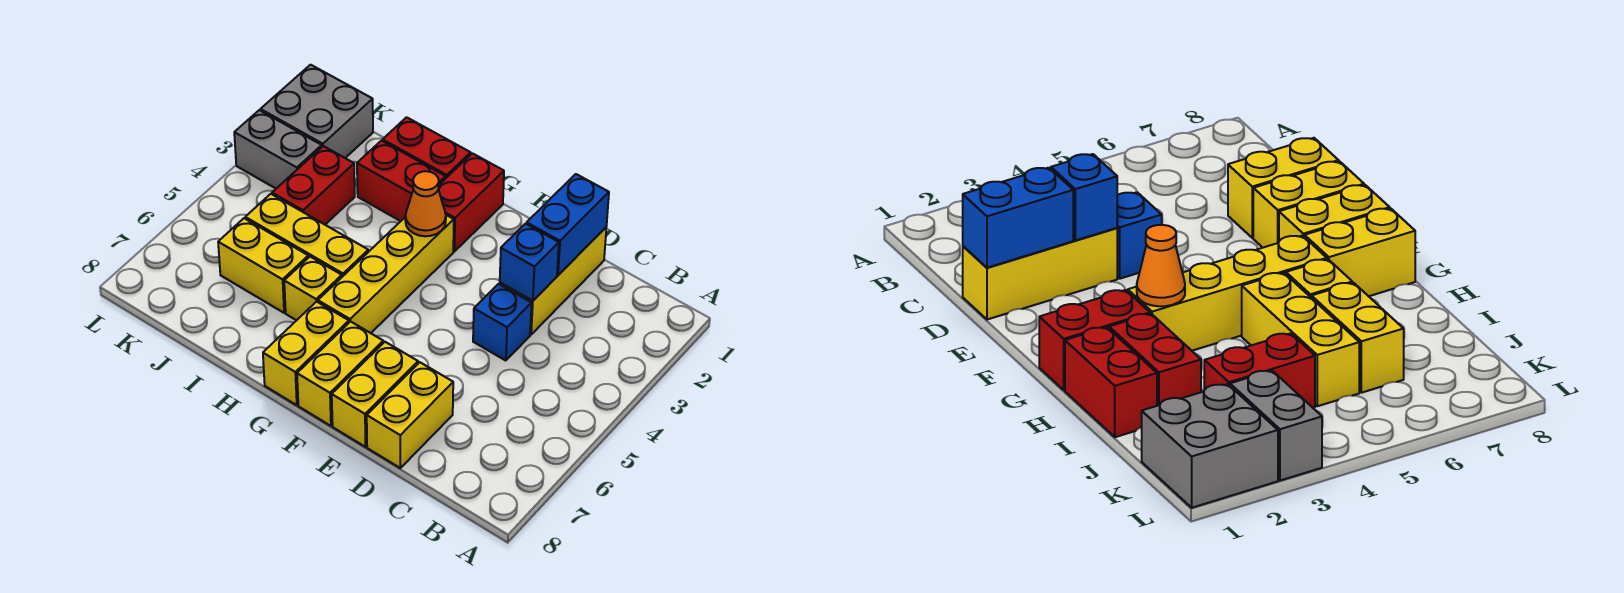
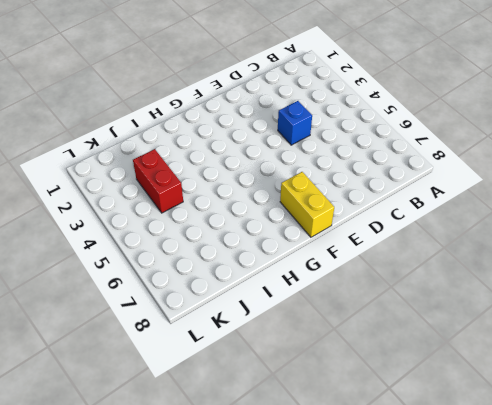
none -> yellow brick D1:D3 level 1
none -> yellow brick D7:D8 level 1
none -> yellow brick E7:E8 level 1

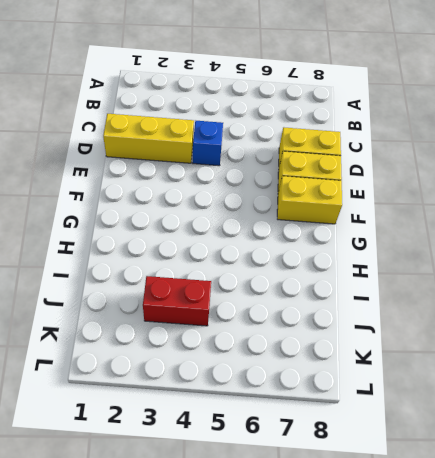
none -> red brick G1:G2 level 1
none -> yellow brick G3:G6 level 1
none -> yellow brick G7:G8 level 1

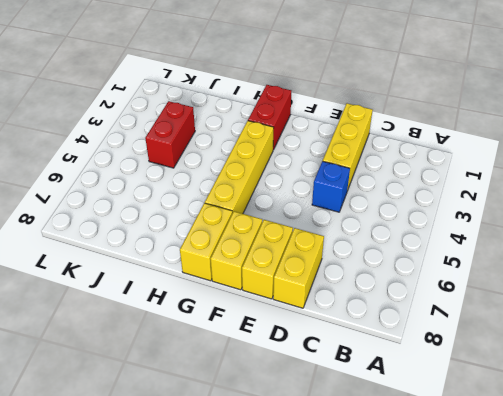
none -> red brick H1:I1 level 1
none -> red brick H2:I2 level 1
none -> yellow brick H5:J5 level 1

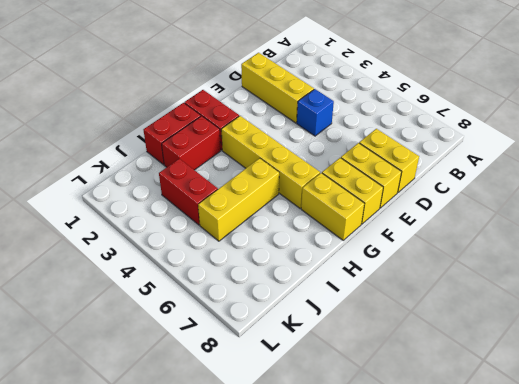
none -> yellow brick H6 level 1
none -> yellow brick I6:J6 level 1
none -> grey brick K1:L2 level 1

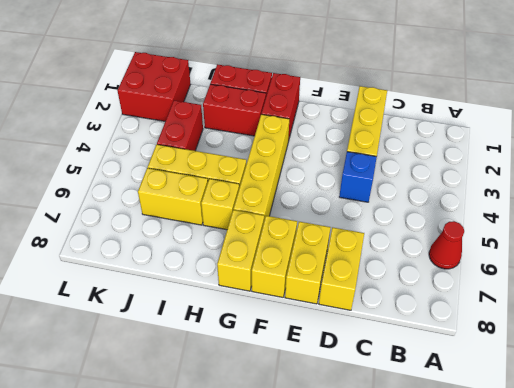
red cone A6 level 1 -> none
red brick K1:L2 level 1 -> grey brick K1:L2 level 1
none -> grey brick K3:L3 level 1
none -> blue brick D1:D2 level 2
none -> blue brick D3 level 2

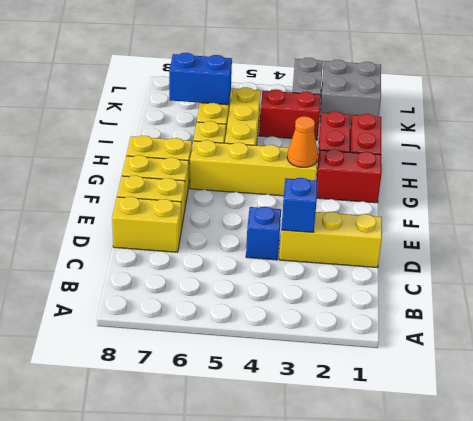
blue brick J6:J7 level 2 -> blue brick D1:D2 level 2

